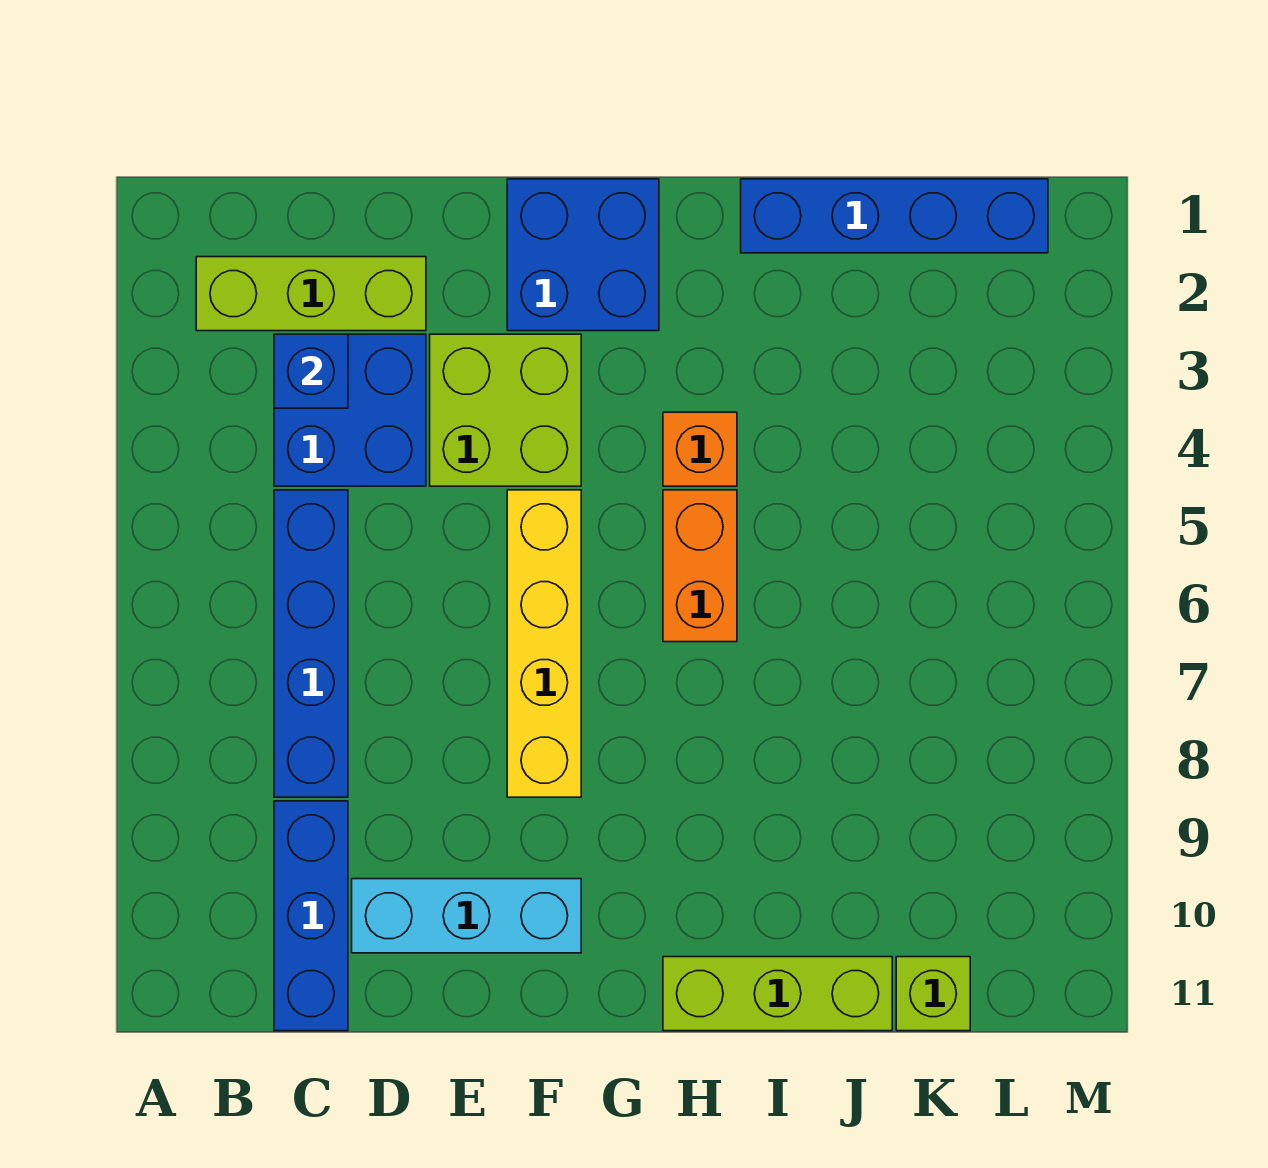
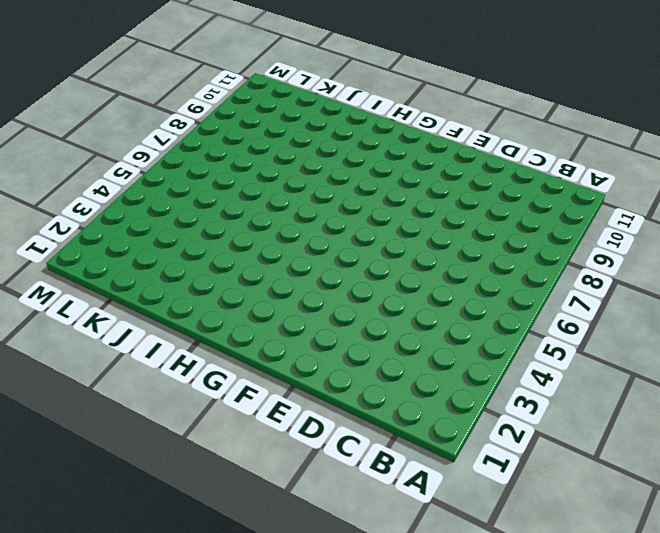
none -> lime brick B2:D2 level 1
none -> blue brick C3:D4 level 1
none -> blue brick C5:C8 level 1

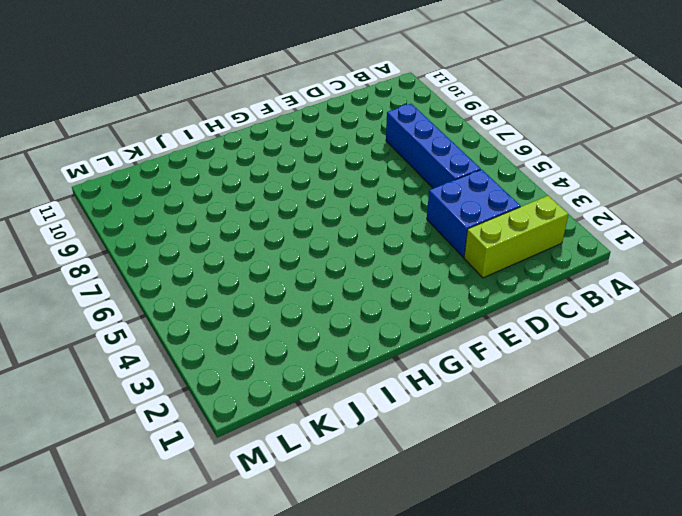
none -> blue brick C9:C11 level 1
none -> cyan brick D10:F10 level 1
none -> lime brick E3:F4 level 1

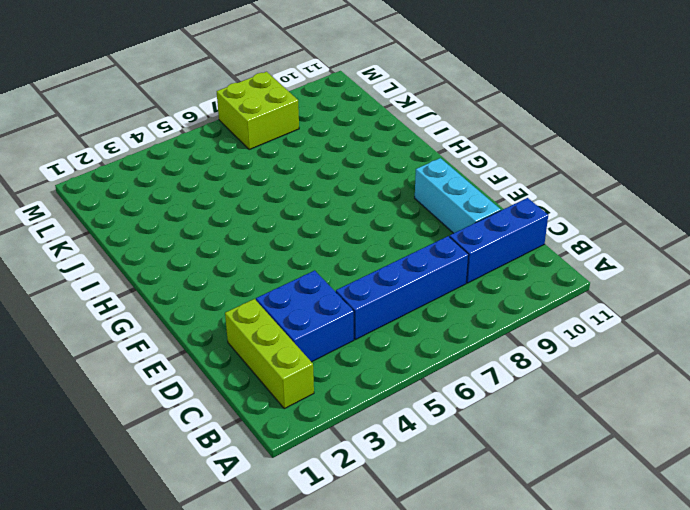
lime brick L7:M8 level 1 -> lime brick E3:F4 level 1
none -> blue brick F1:G2 level 1
none -> yellow brick F5:F8 level 1
none -> orange brick H4 level 1

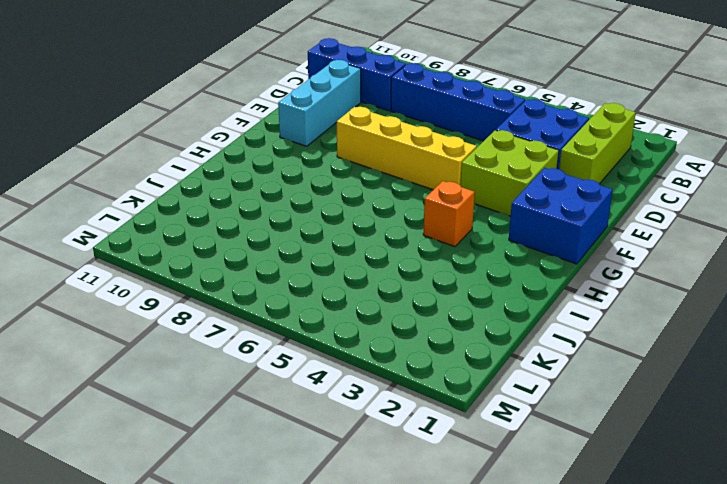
none -> orange brick H5:H6 level 1
none -> lime brick H11:J11 level 1
none -> blue brick I1:L1 level 1

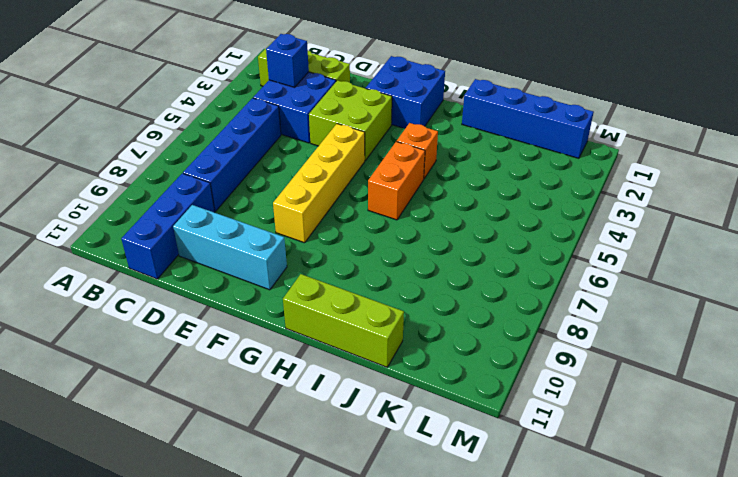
none -> lime brick K11 level 1

